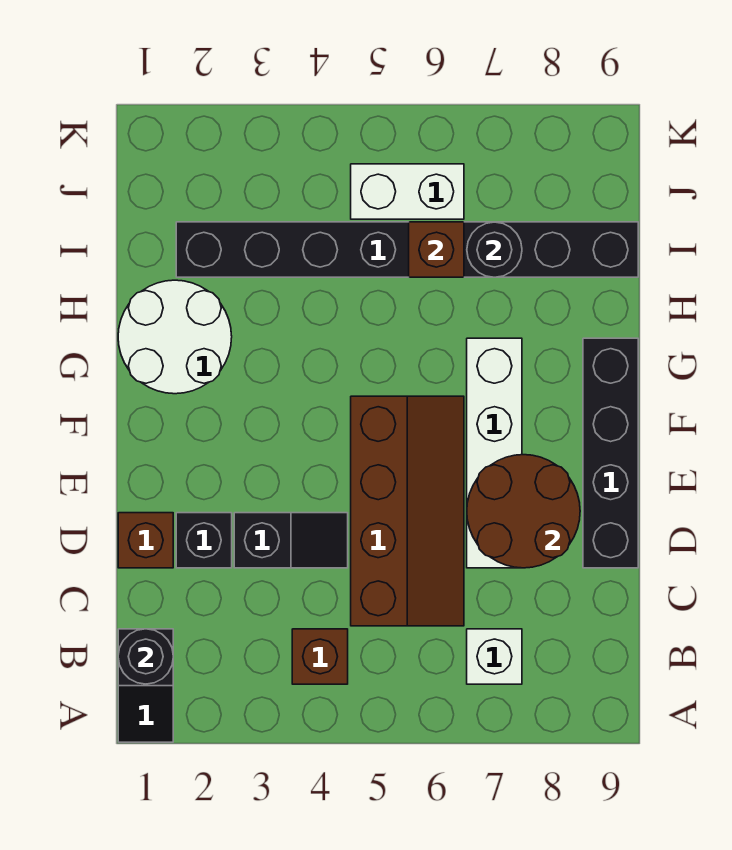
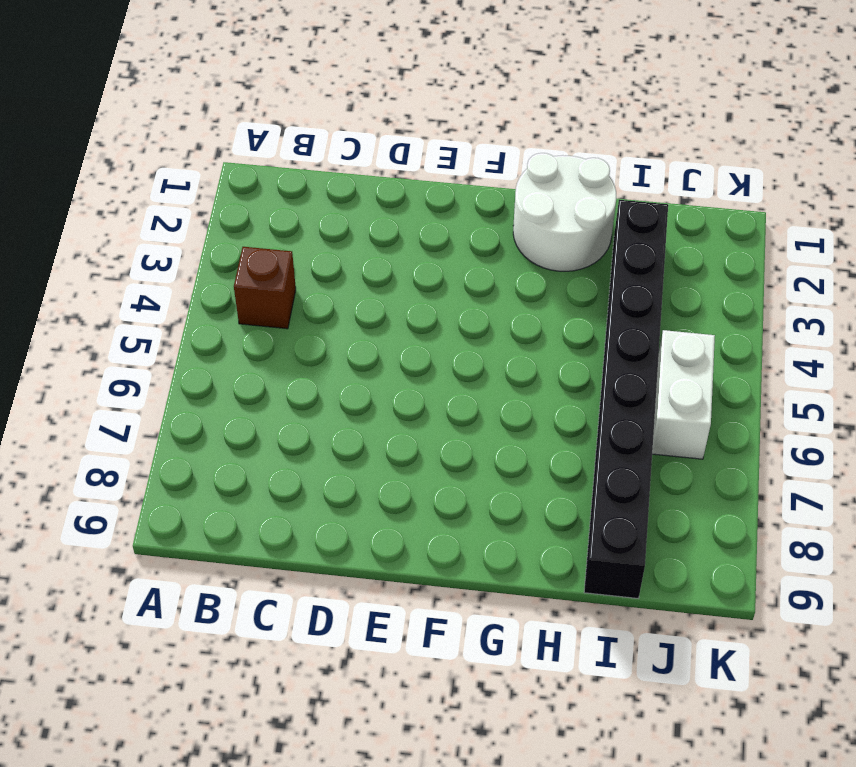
none -> black slope A1:B1 level 1 top B
none -> white brick B7 level 1
none -> brown slope C5:F6 level 1 top 5

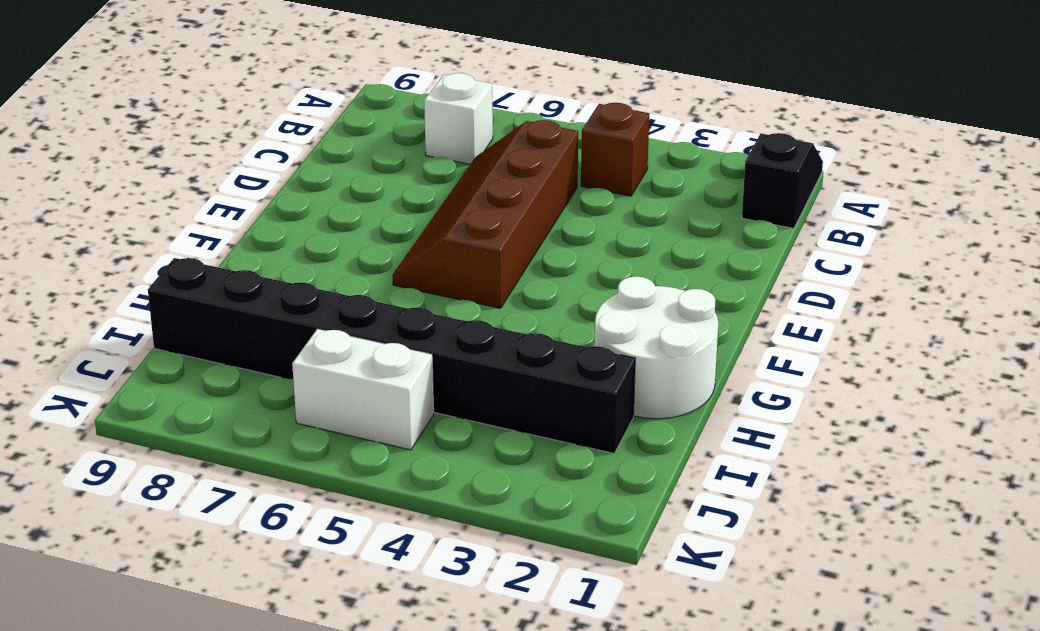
none -> brown brick D1 level 1
none -> black brick D2 level 1
none -> black slope D3:D4 level 1 top 3

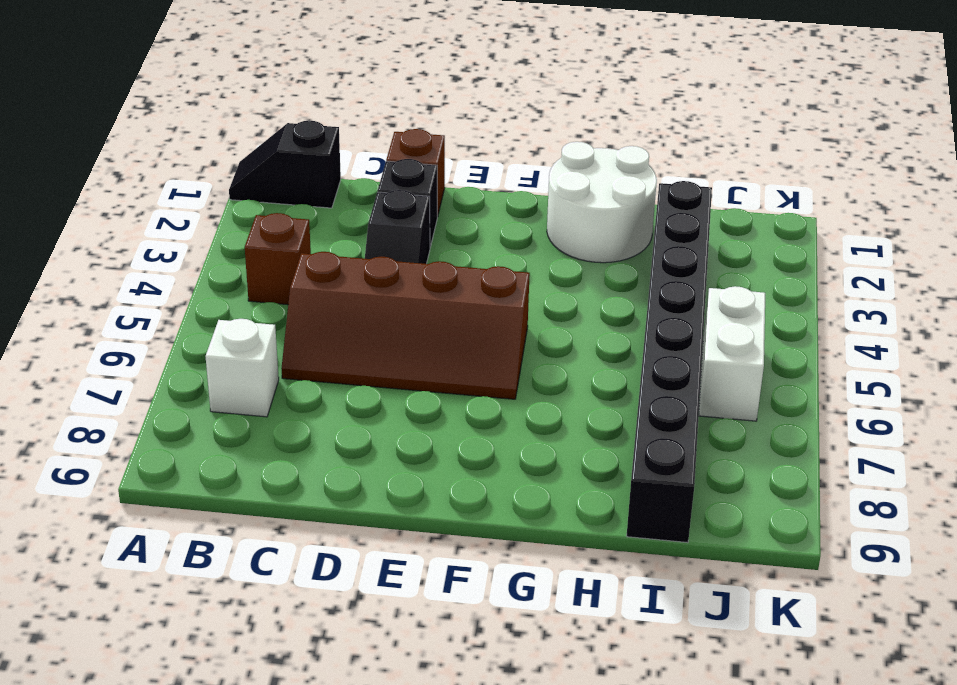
none -> white brick D7:G7 level 1
none -> black brick D9:G9 level 1
none -> black round brick B1 level 2

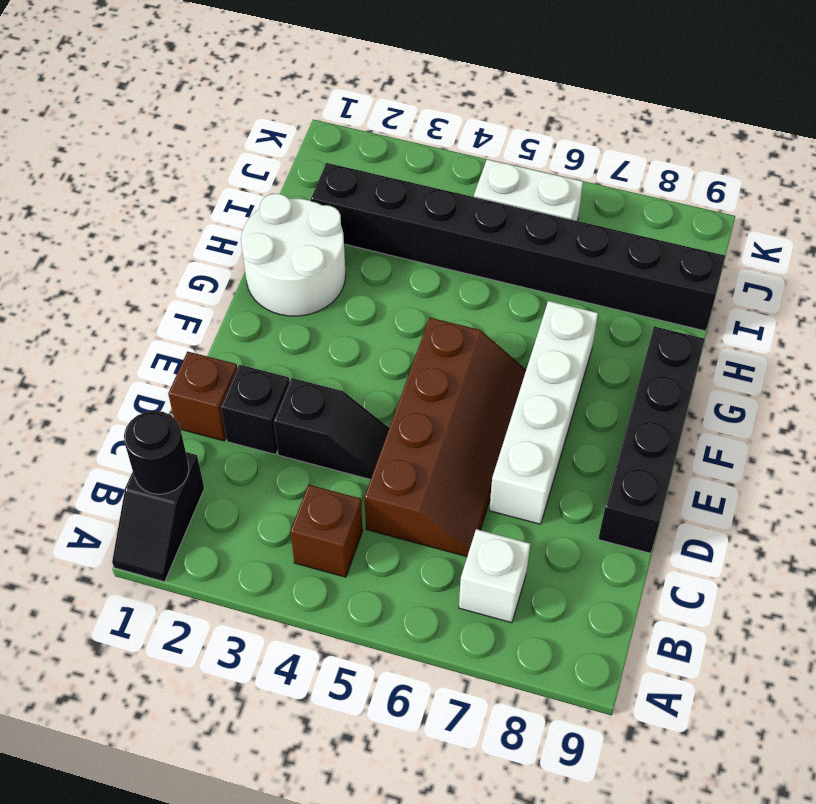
none -> brown round brick D7:E8 level 2
none -> brown brick I6 level 2
none -> black round brick I7 level 2

